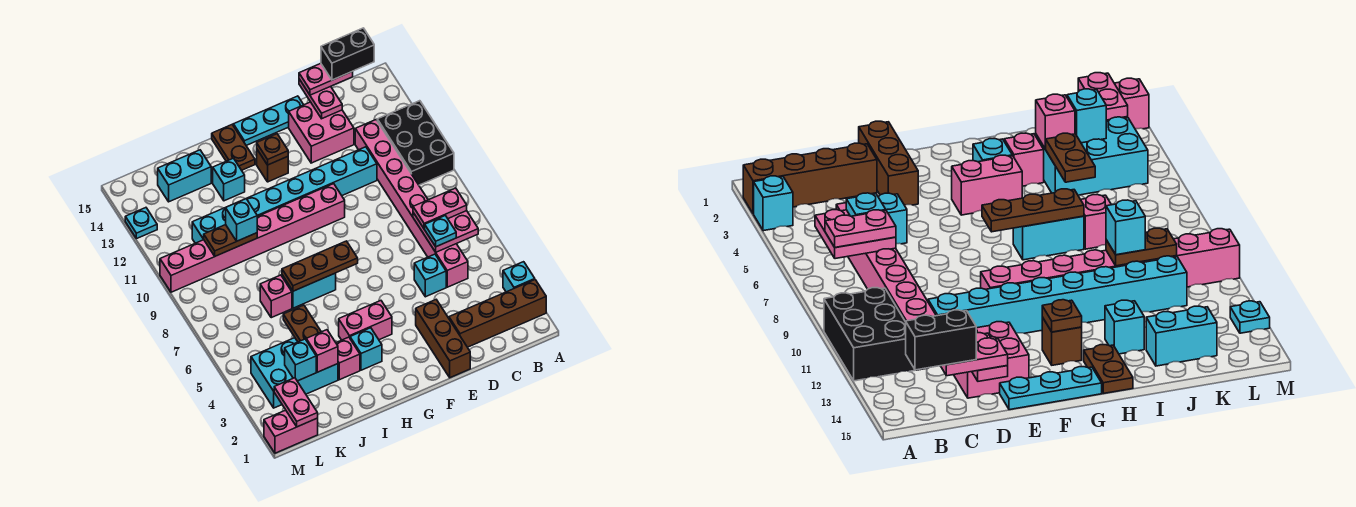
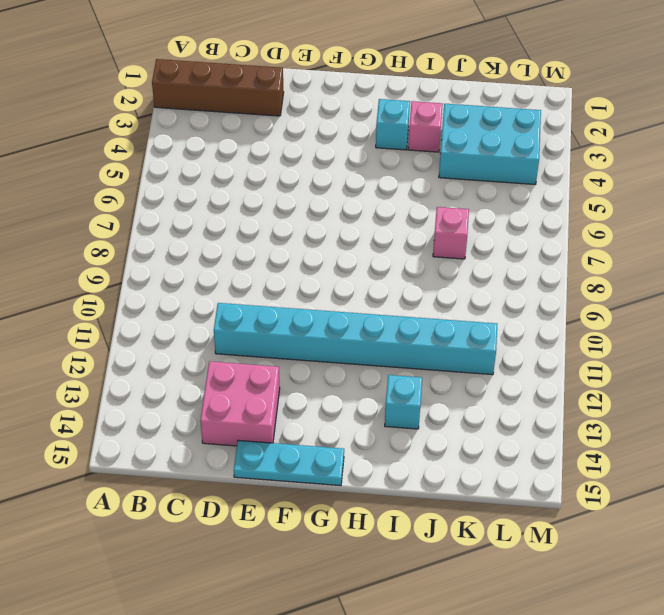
none -> cyan brick A3 level 1
none -> black brick A10:B12 level 1
none -> pink brick C5:C12 level 1
none -> cyan brick D5 level 1

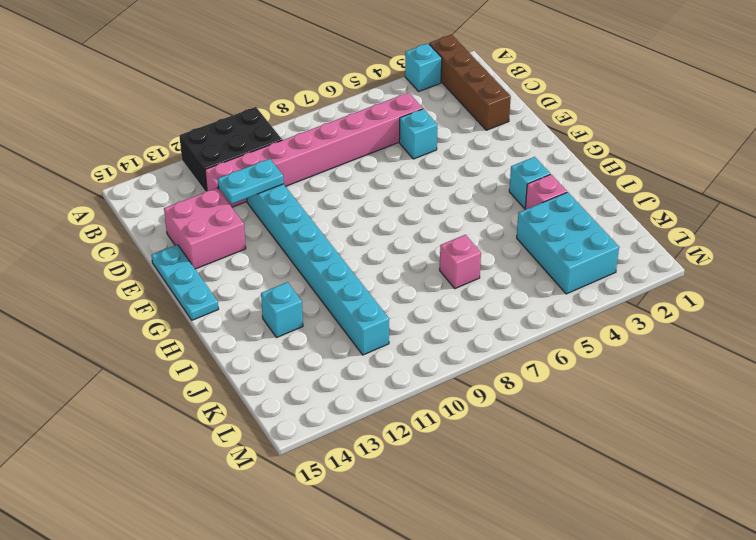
cyan plate D11:D12 level 2 -> none
none -> brown brick E1:E3 level 1
none -> pink brick F10:M10 level 1
none -> pink brick G4:H4 level 1
none -> brown brick G13 level 1

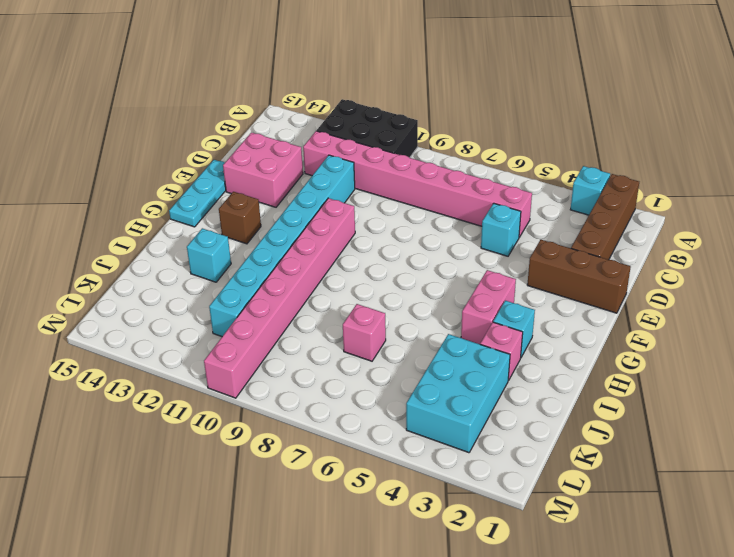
none -> cyan brick H7:I7 level 1
none -> brown plate H14:H15 level 1
none -> cyan brick J14:K14 level 1
none -> pink brick L1:M1 level 1

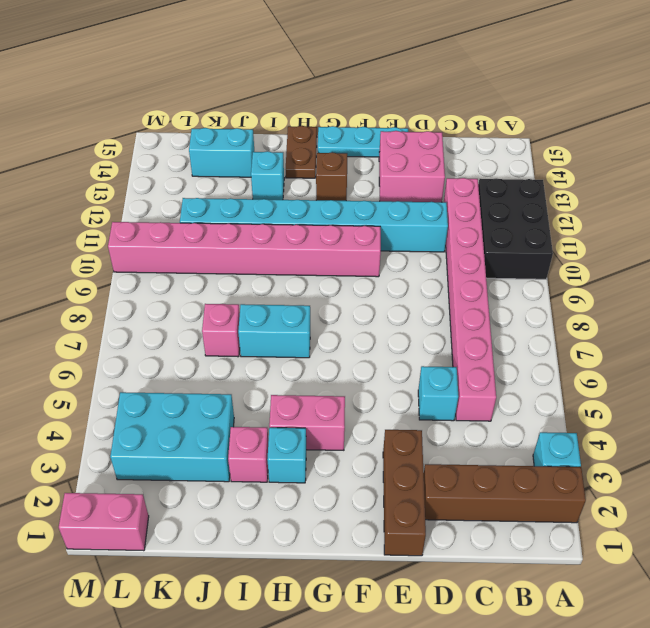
none -> cyan plate M13 level 1
none -> pink plate B6:C7 level 2
none -> pink plate D14:D15 level 2
none -> brown plate G7:I7 level 2

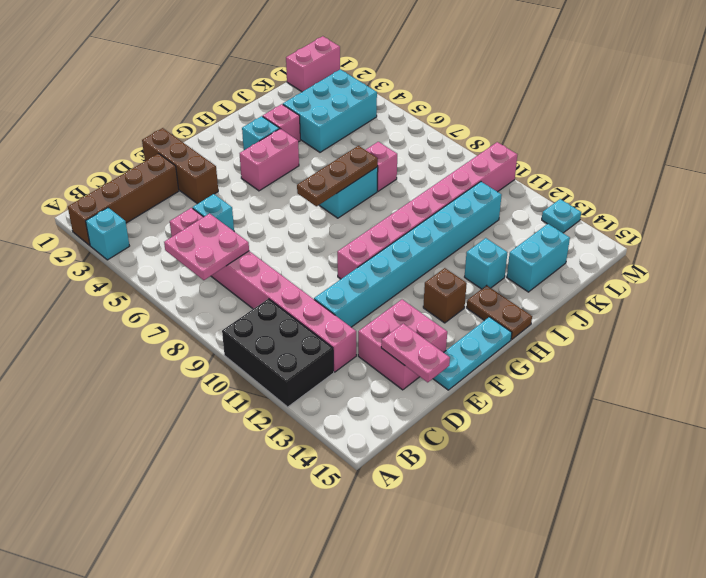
none -> brown plate G13 level 2
none -> pink brick J3 level 2
none -> brown plate J4:J5 level 2
none -> brown plate J10:K10 level 2

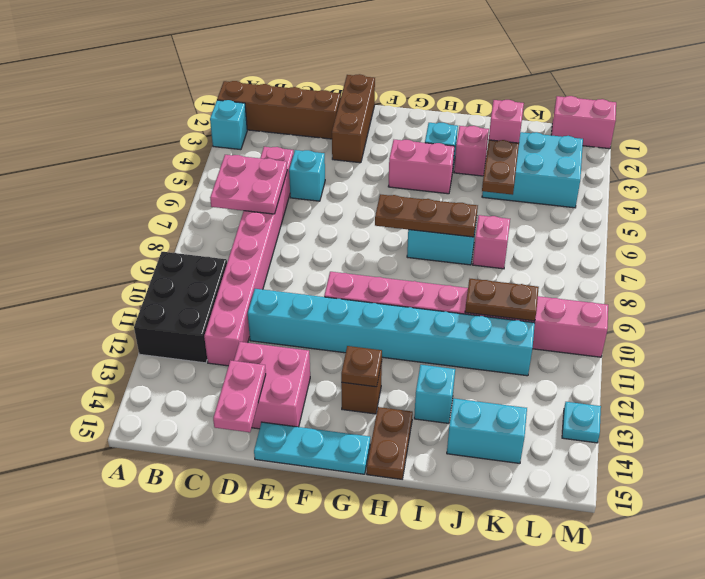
none -> cyan brick K3 level 2
none -> pink plate L1:L2 level 2
none -> pink plate B7:C7 level 3
none -> cyan plate C6 level 3

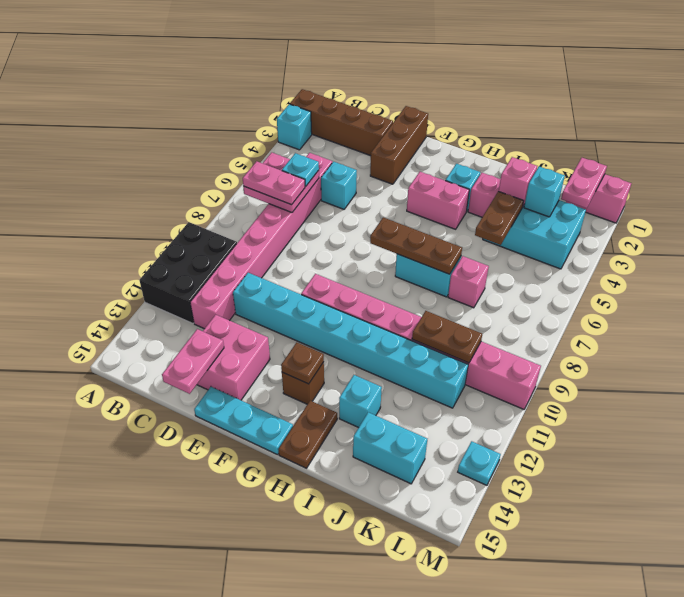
none -> pink plate C15:D15 level 3
none -> cyan brick J10 level 3
none -> black brick B15:C15 level 4

